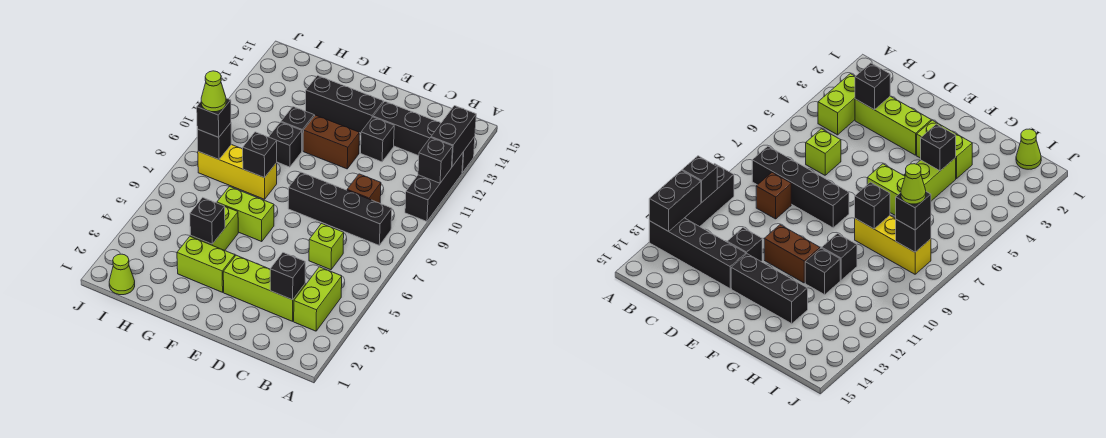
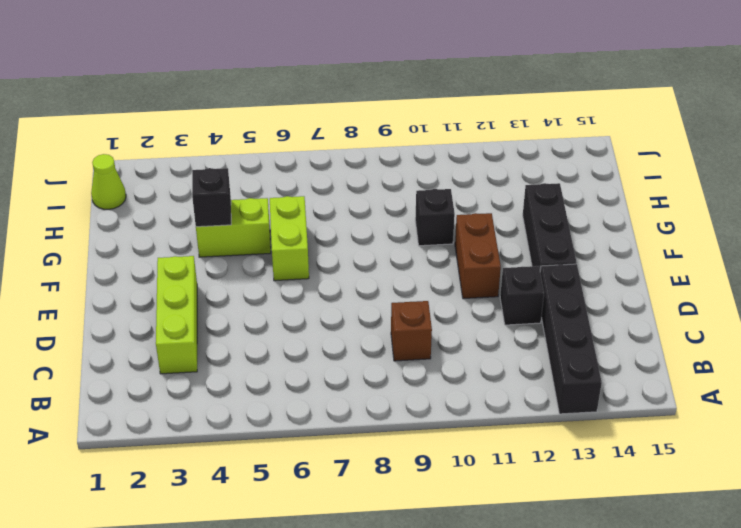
none -> black brick A10:A12 level 1
none -> lime brick B3:B4 level 1
none -> black brick B8:E8 level 1

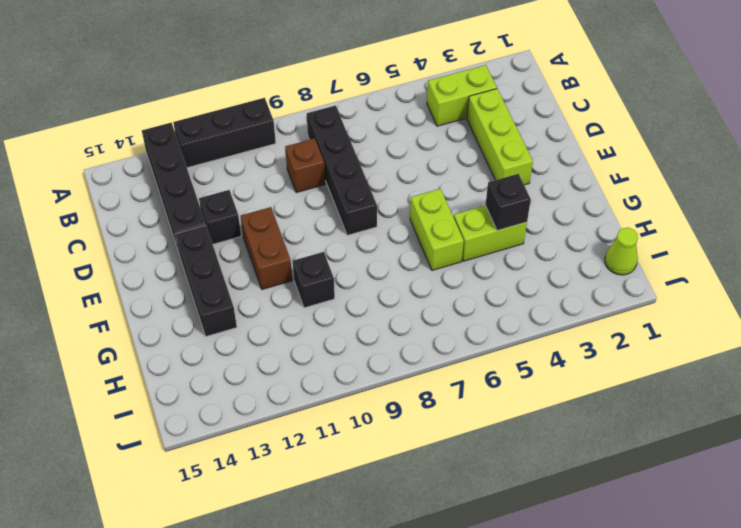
none -> lime brick C6 level 1
none -> lime brick F3:G3 level 1
none -> yellow brick G8:I8 level 1

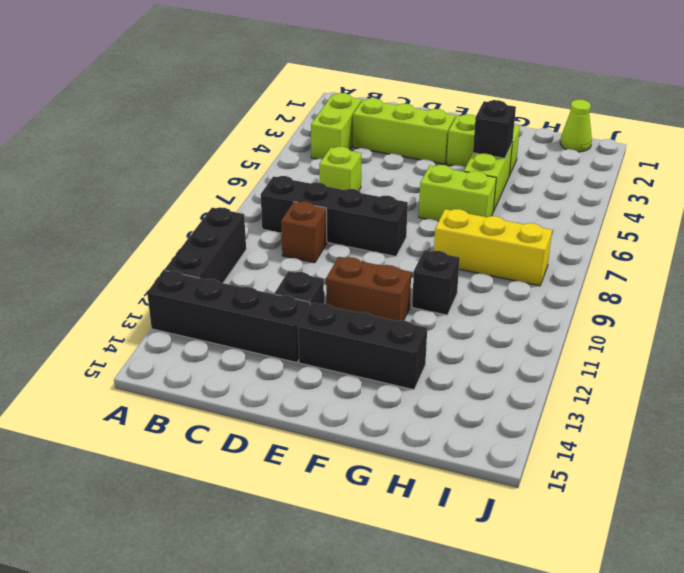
none -> black brick G11 level 1
none -> black brick A11 level 2
none -> black brick A12:A13 level 2

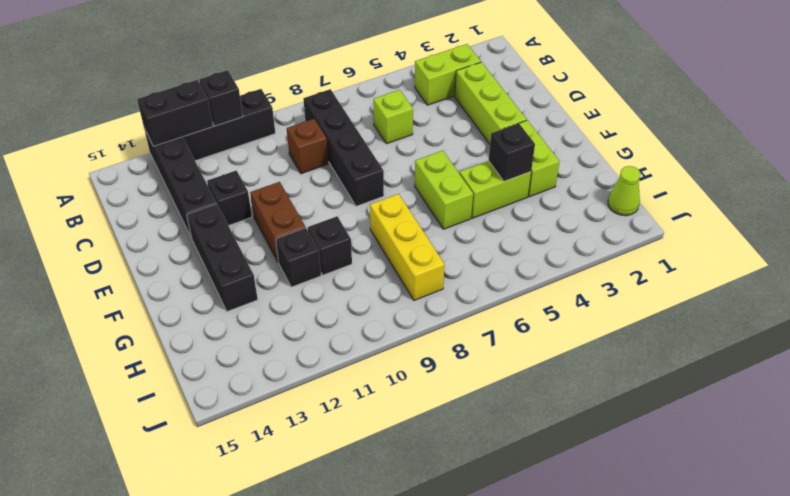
none -> black brick C3 level 2
none -> black brick G8 level 2
none -> black brick I8 level 2

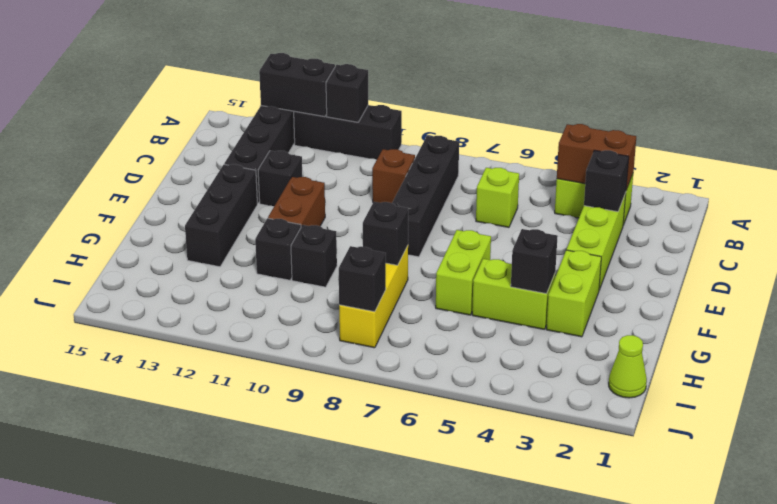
brown brick B3:B4 level 2 -> none
none -> black brick I8 level 3
none -> lime cone I8 level 4

